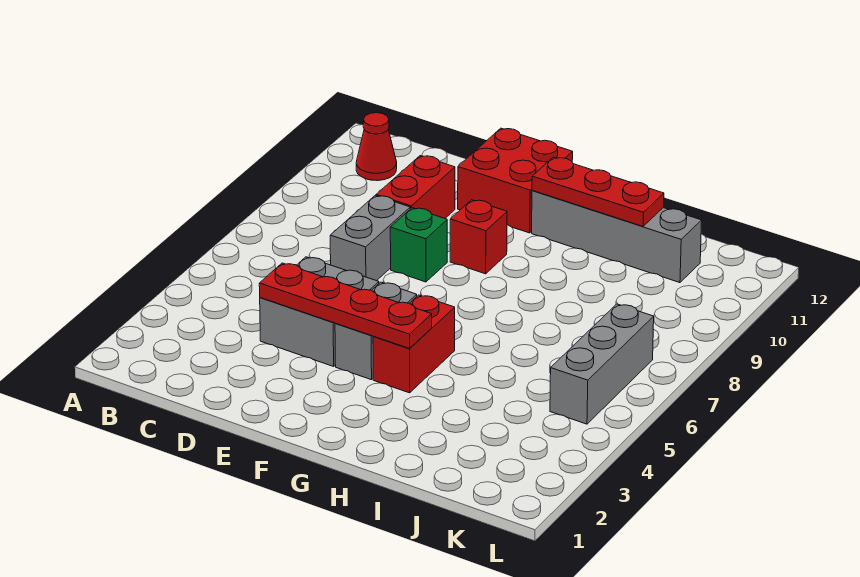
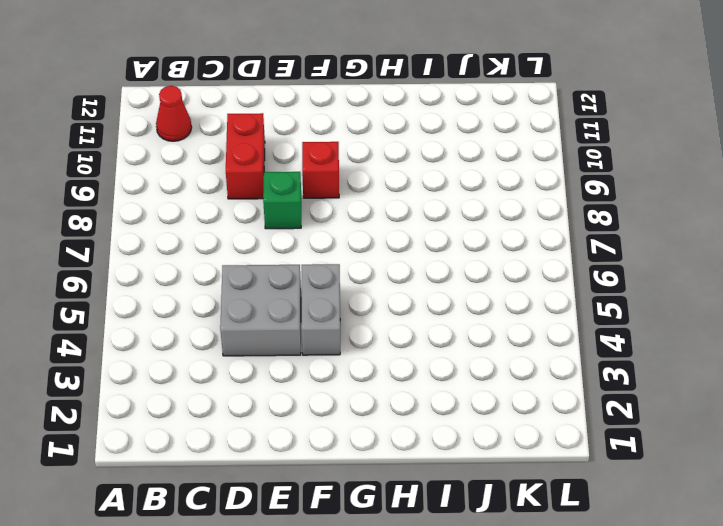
none -> grey brick D7:D8 level 1
none -> red brick E11:F12 level 1
none -> red brick G4:G5 level 1

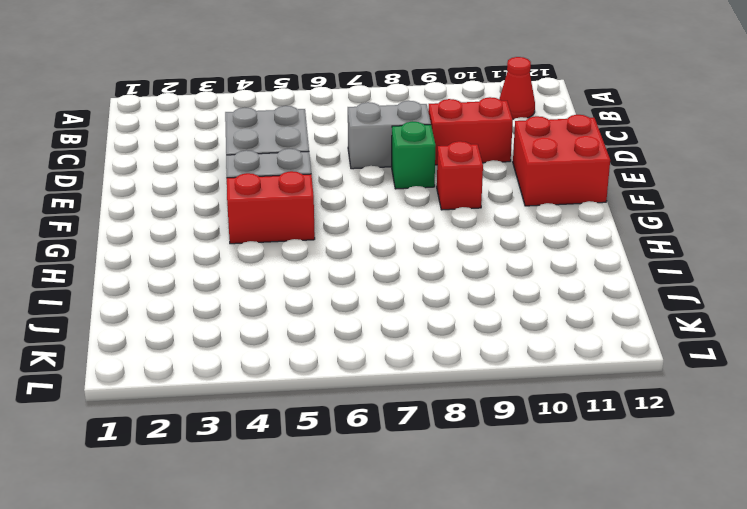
none -> grey brick G11:J11 level 1
none -> grey brick K5:K7 level 1
none -> red plate D4:G4 level 2

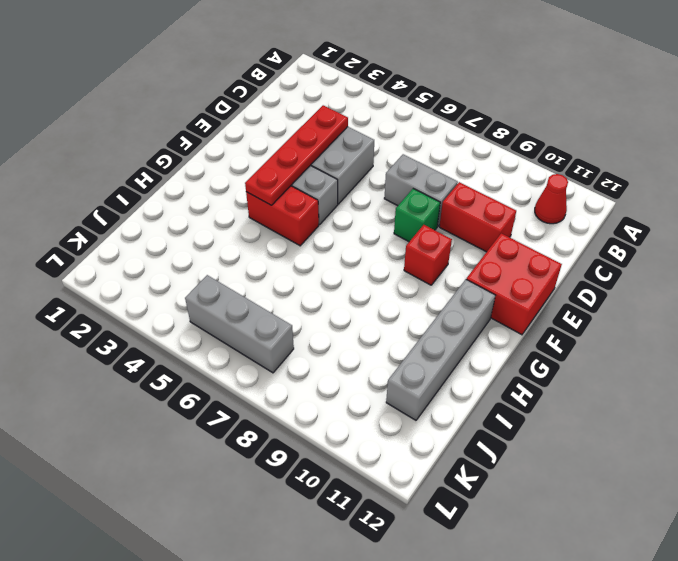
none -> red plate G11:I11 level 2

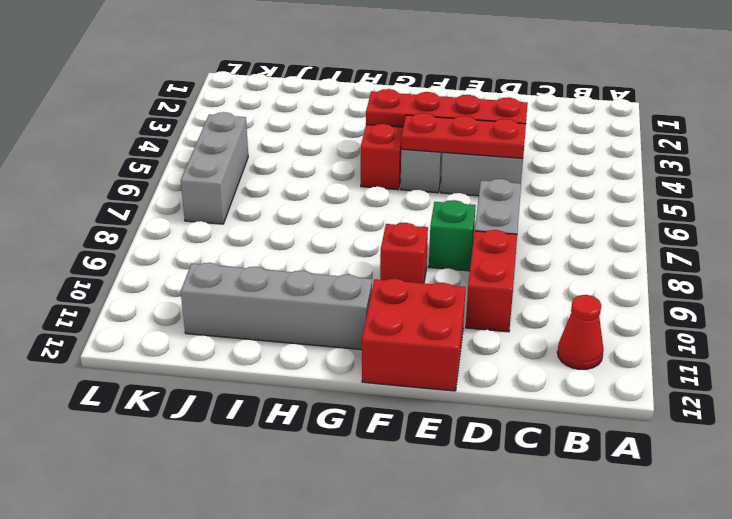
red plate D5:F5 level 2 -> red plate G11:I11 level 2

